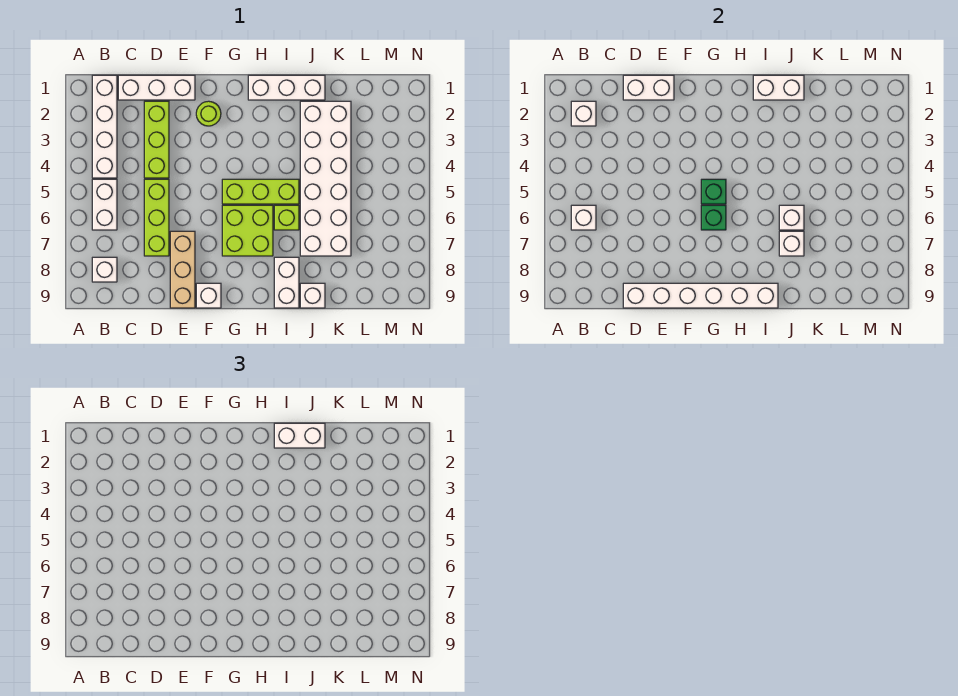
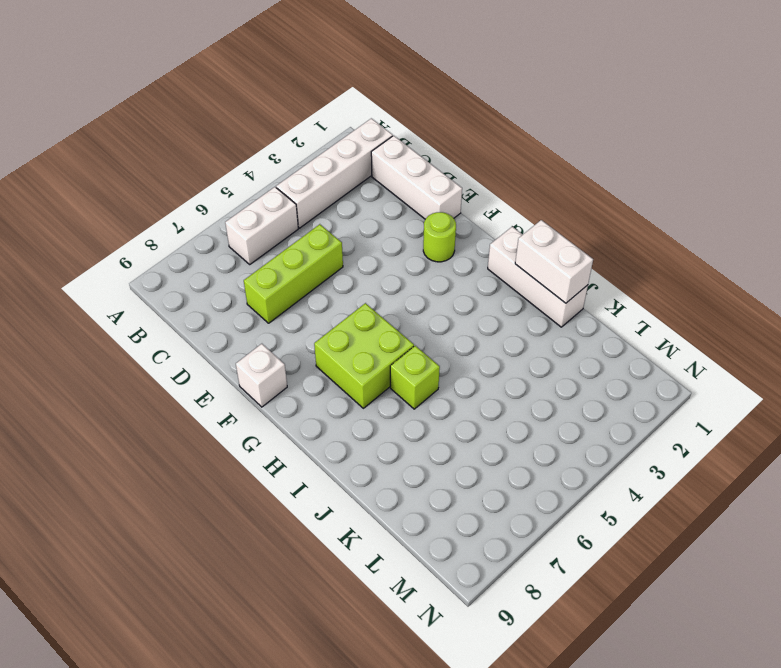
none -> white brick B8 level 1
none -> lime brick D2:D4 level 1
none -> tan brick E7:E9 level 1

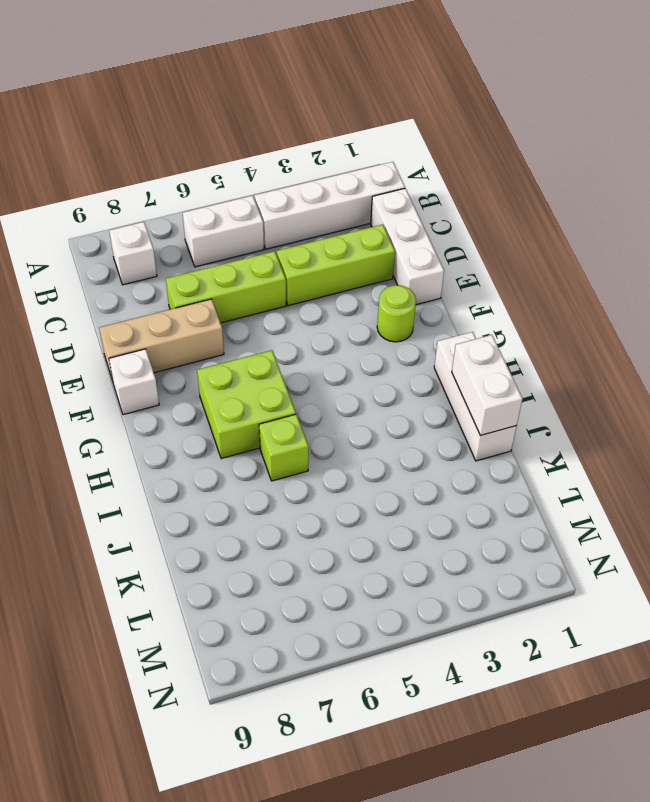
none -> lime brick G5:I5 level 1
none -> white brick I8:I9 level 1
none -> white brick J2:K7 level 1

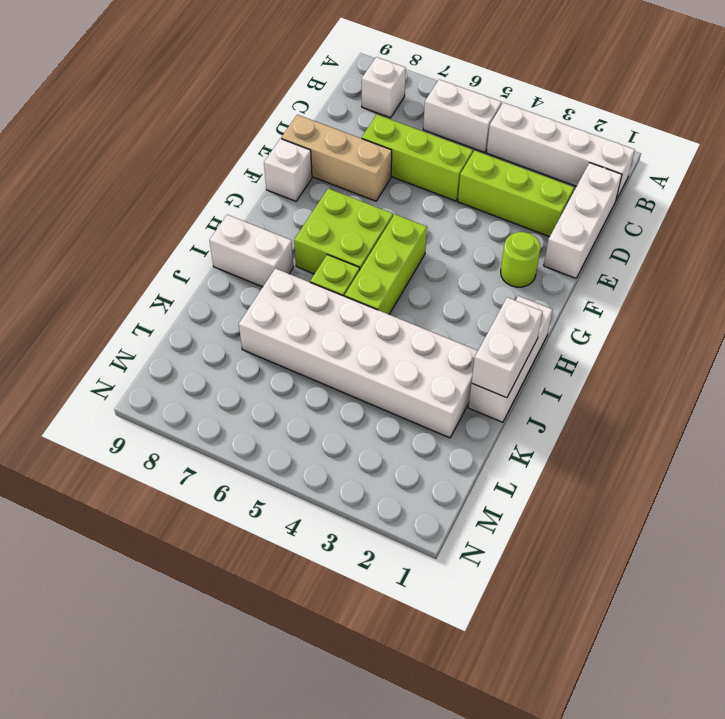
none -> white brick J9 level 1
none -> white brick B2 level 2
none -> white brick B6 level 2

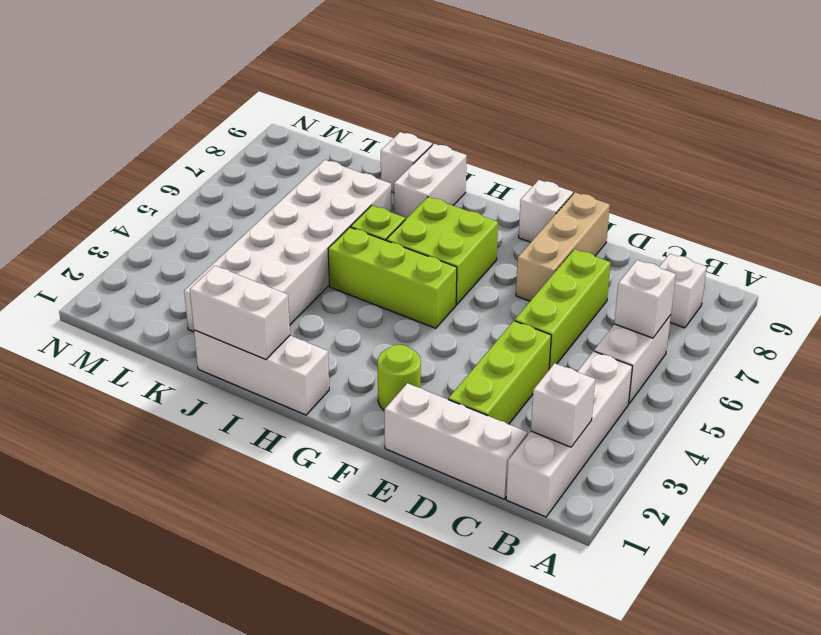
none -> white brick D1:E1 level 2
none -> white brick D9:I9 level 2
none -> green brick G5 level 2

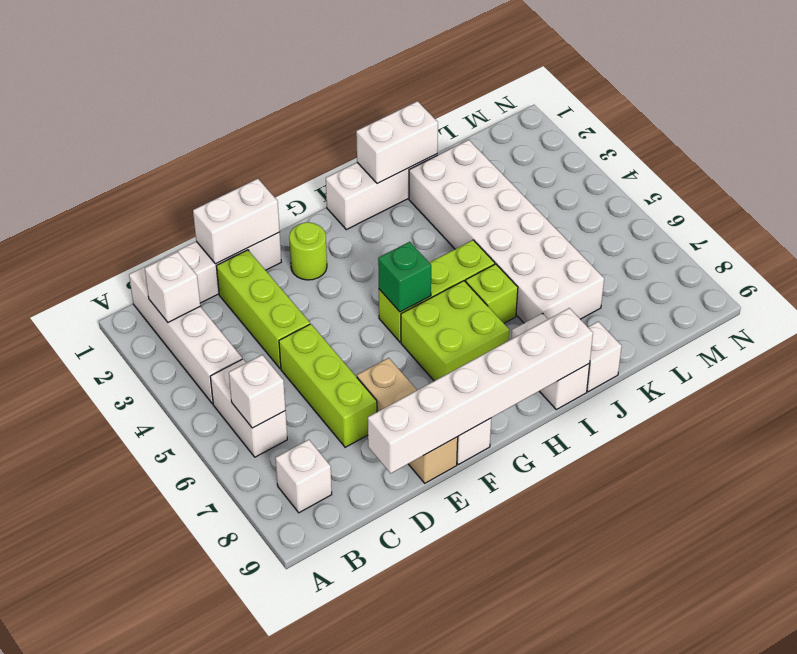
none -> green brick G6 level 2
none -> white brick J6 level 2
none -> white brick J7 level 2

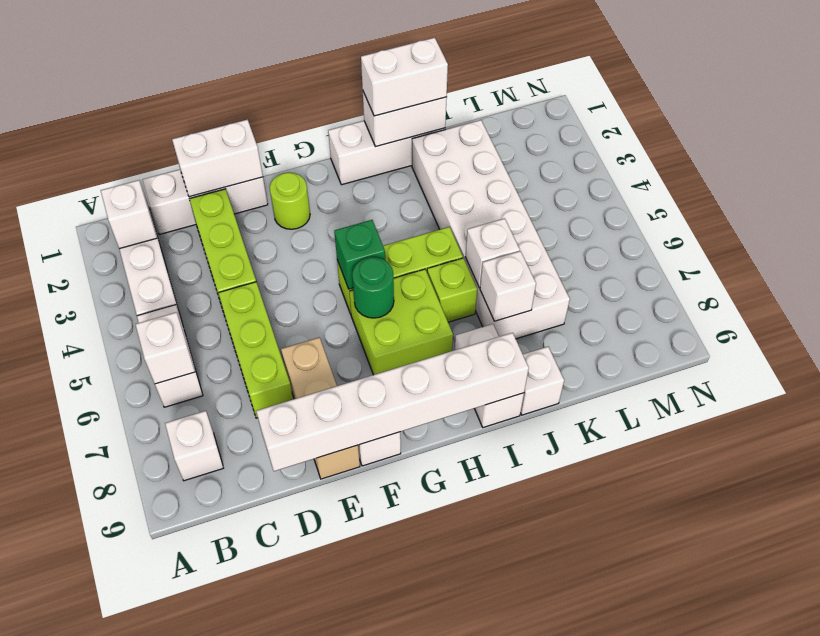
green round brick G6 level 2 -> green brick G6 level 2

